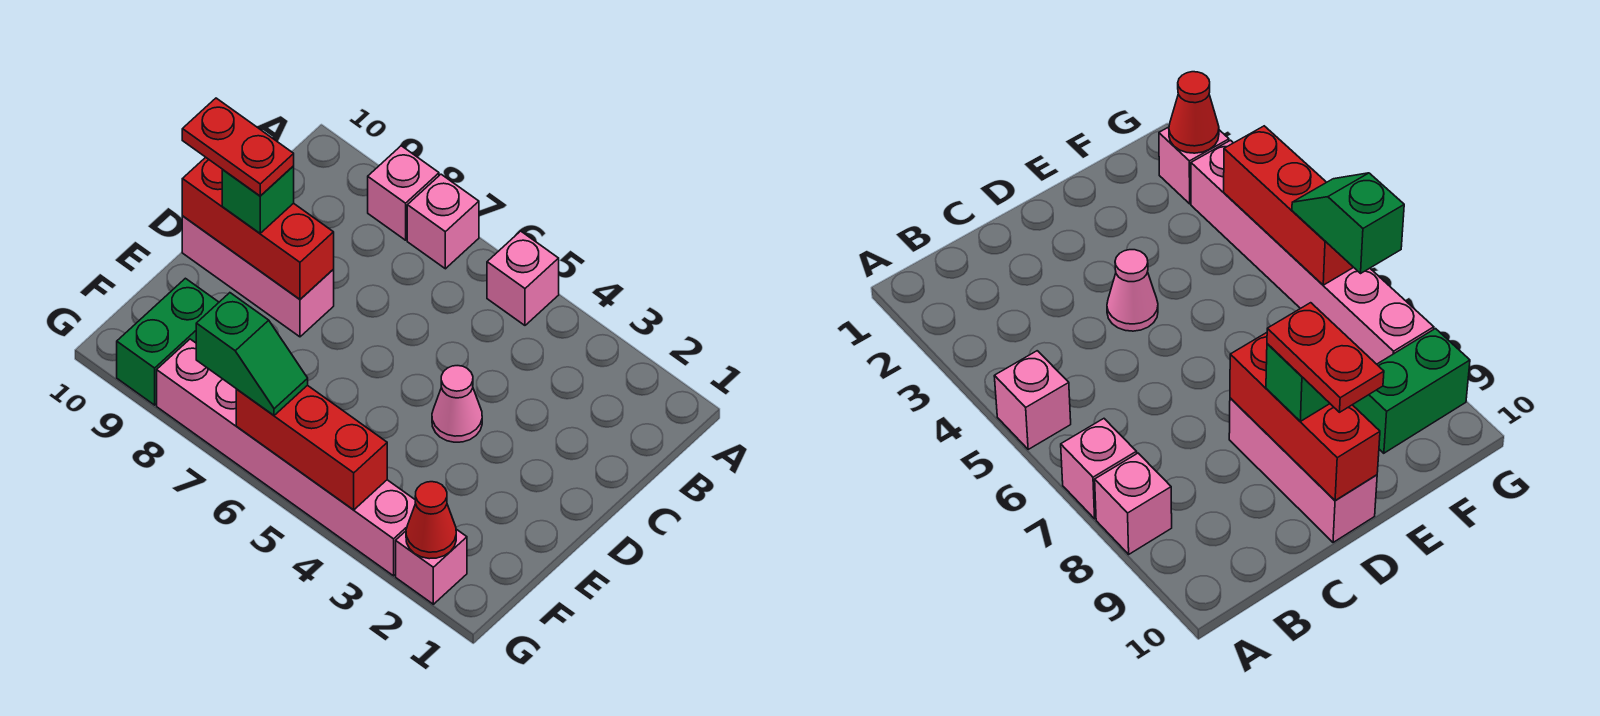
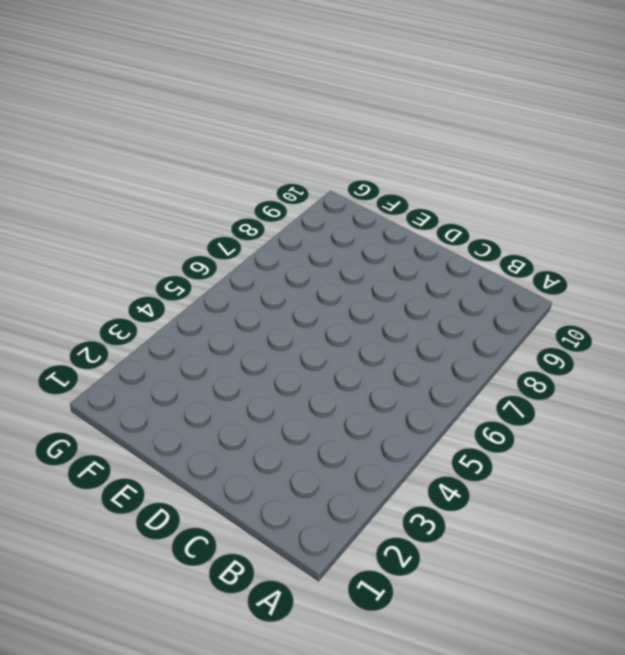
none -> pink brick A5 level 1
none -> pink brick A7 level 1
none -> pink brick A8 level 1

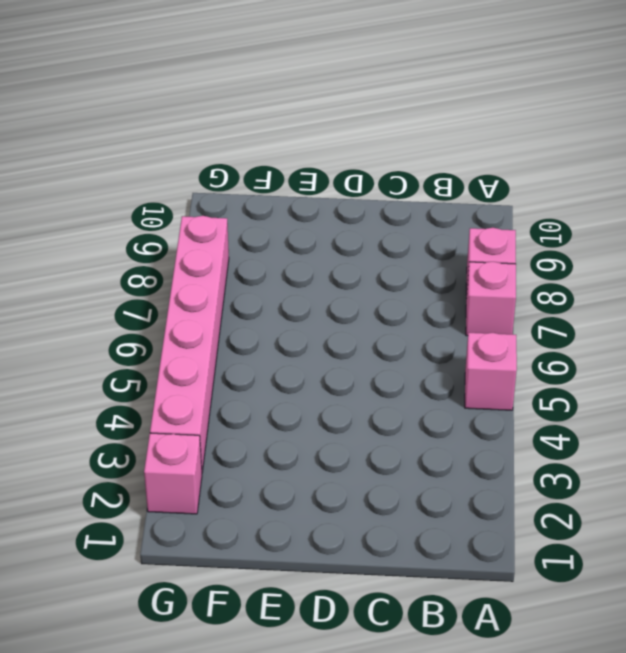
none -> pink cone D4 level 1
none -> pink brick D8:D10 level 1
none -> green brick F9:G9 level 1

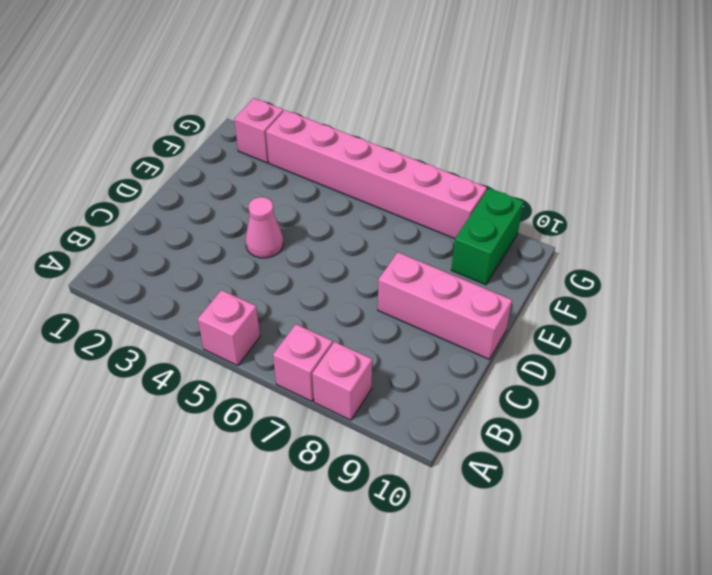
none -> red brick D8:D10 level 2
none -> red cone G2 level 2
none -> red brick G4:G6 level 2

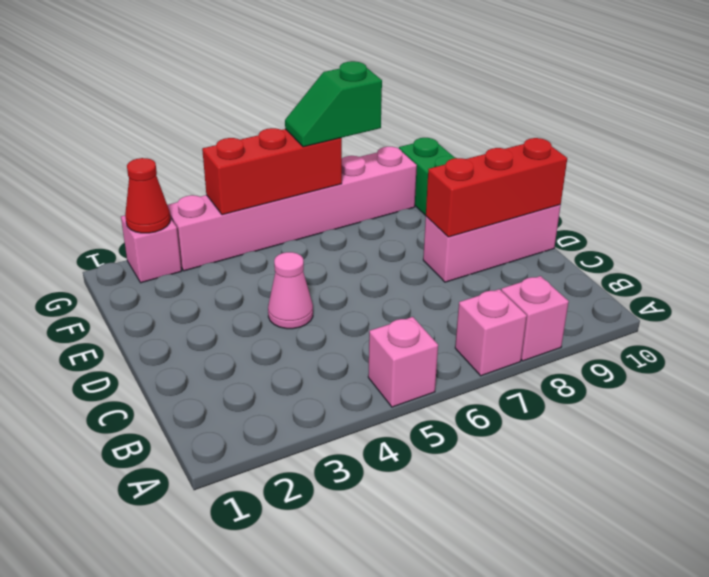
none -> green brick D9 level 3
none -> red plate D9:D10 level 4

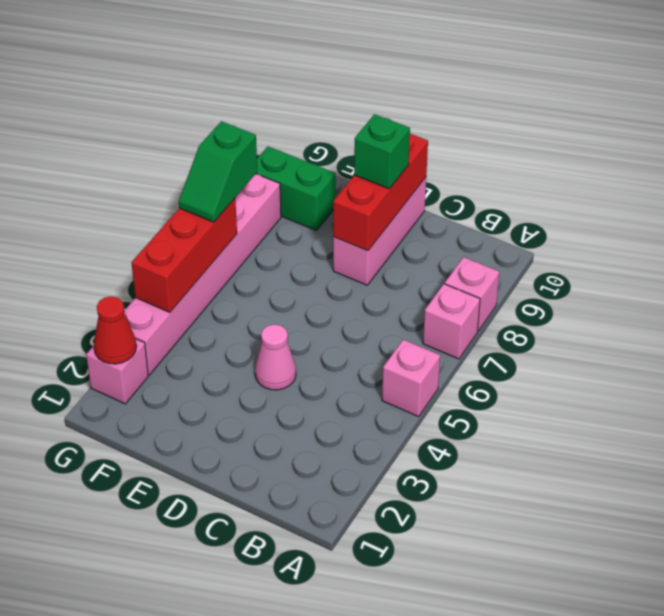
none -> red plate D9:D10 level 4

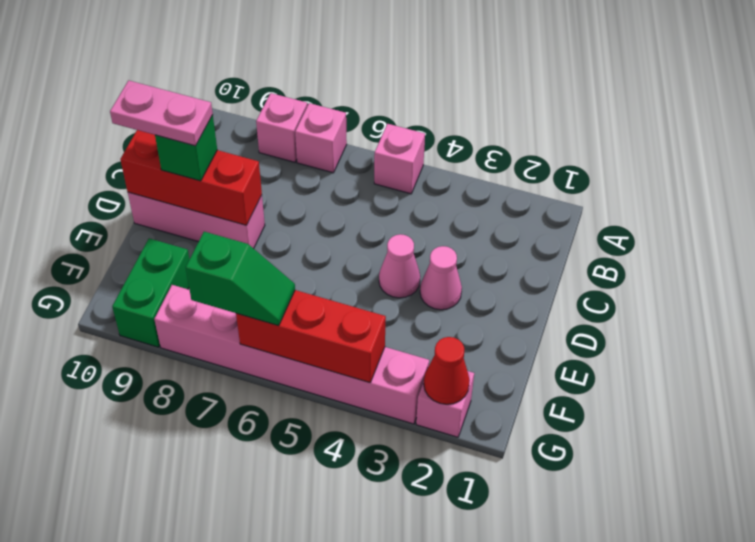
pink cone D3 level 1 -> none
pink plate D9:D10 level 4 -> red plate D9:D10 level 4

